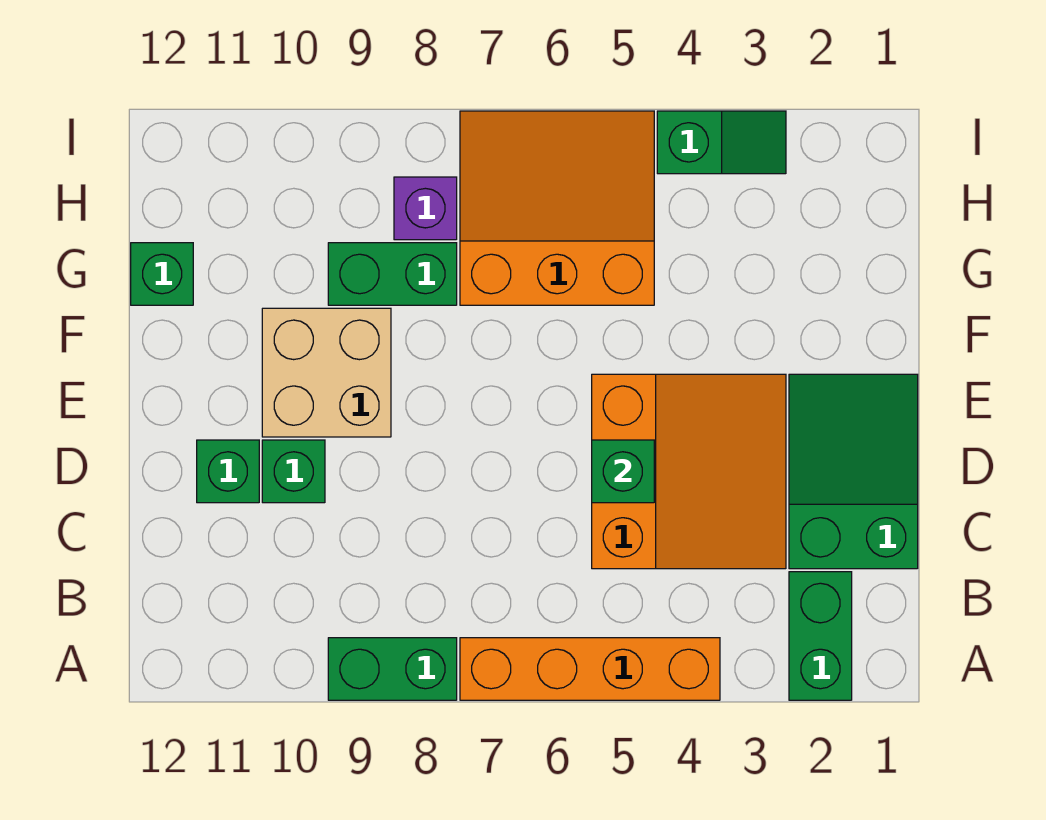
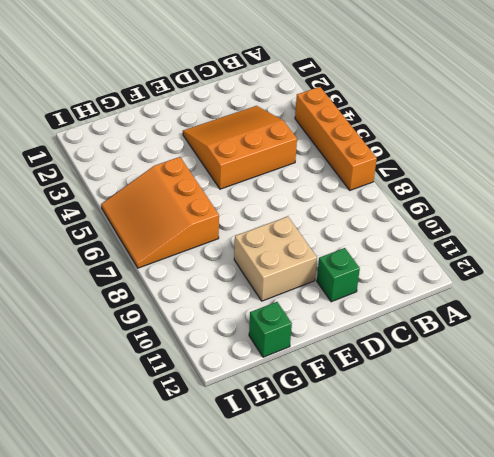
none -> green brick A2:B2 level 1
none -> green brick A8:A9 level 1
none -> green slope C1:E2 level 1 top C

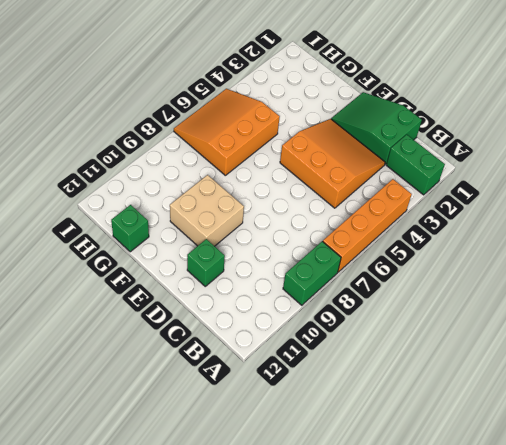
none -> green brick D10 level 1
none -> green brick G8:G9 level 1
none -> purple brick H8 level 1

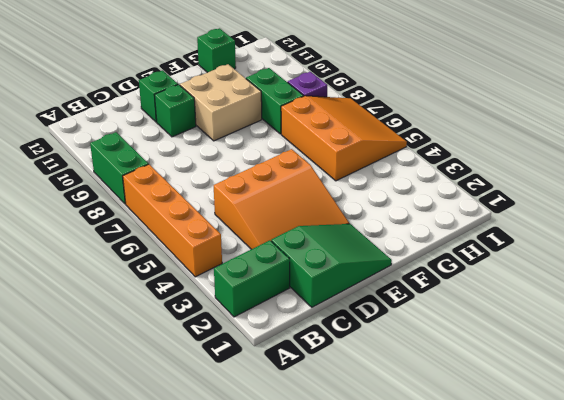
none -> green slope I3:I4 level 1 top 4
none -> green brick D5 level 2

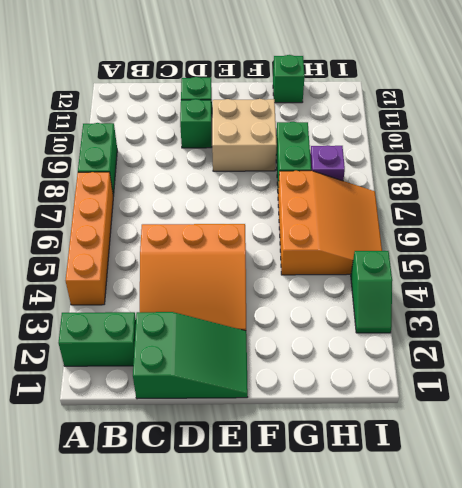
none -> green brick D5 level 2

